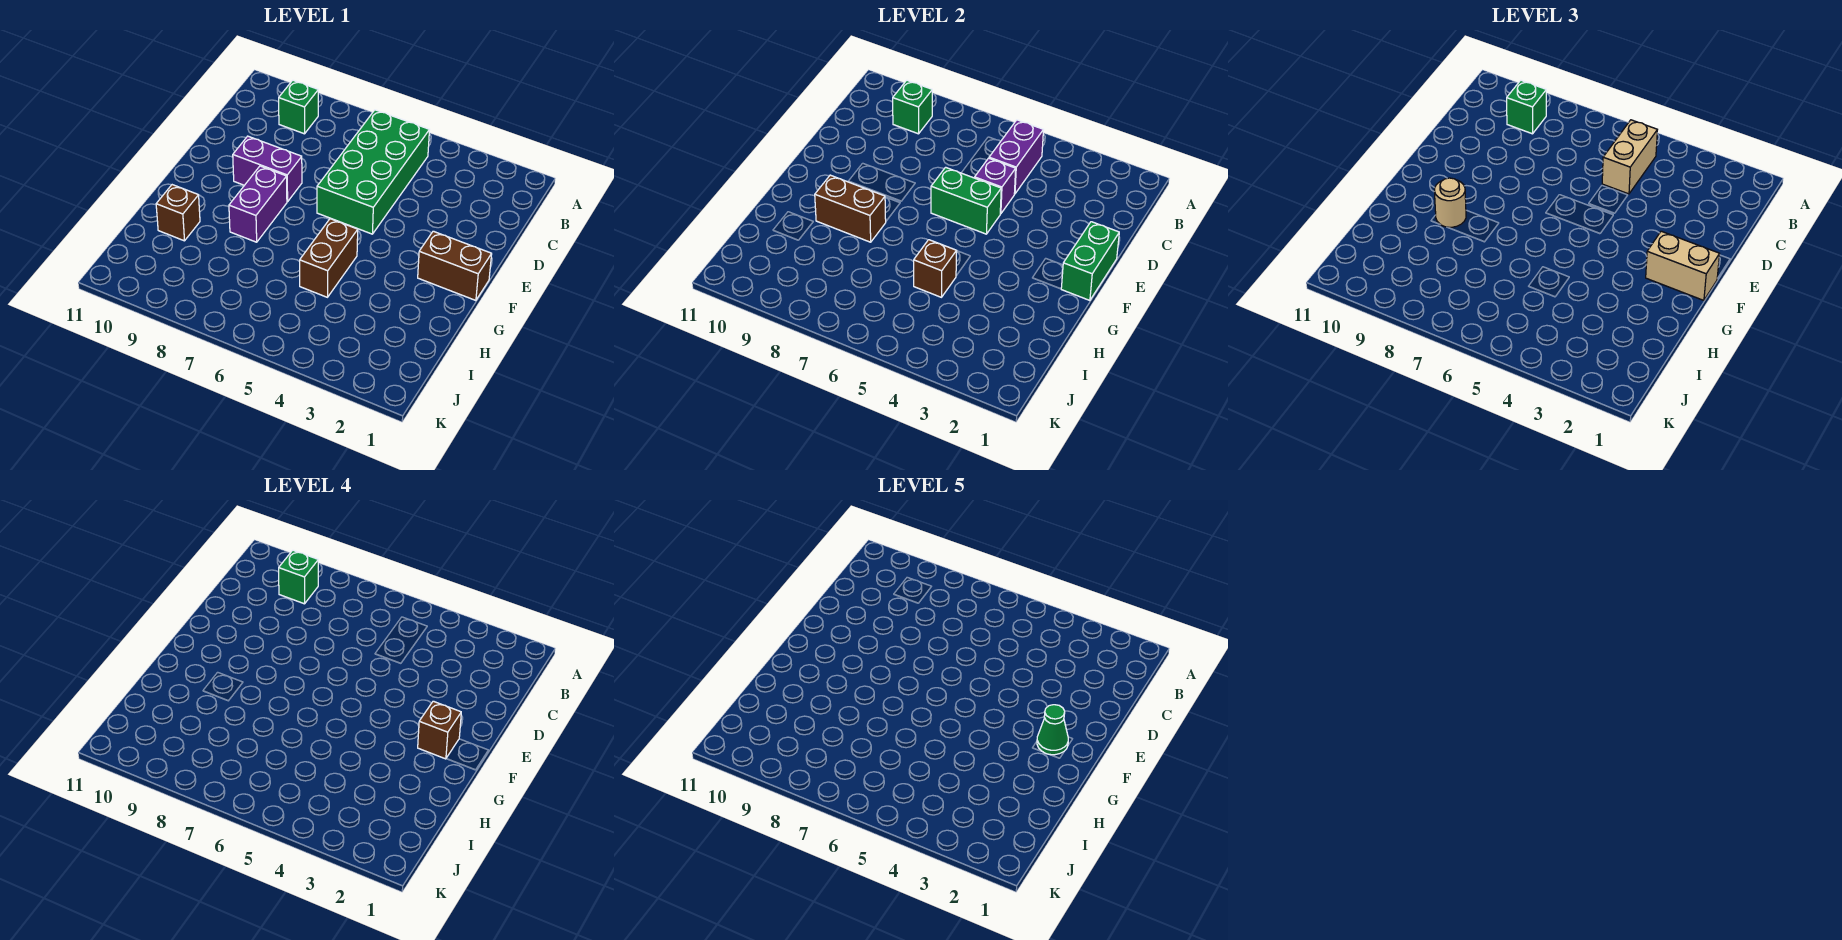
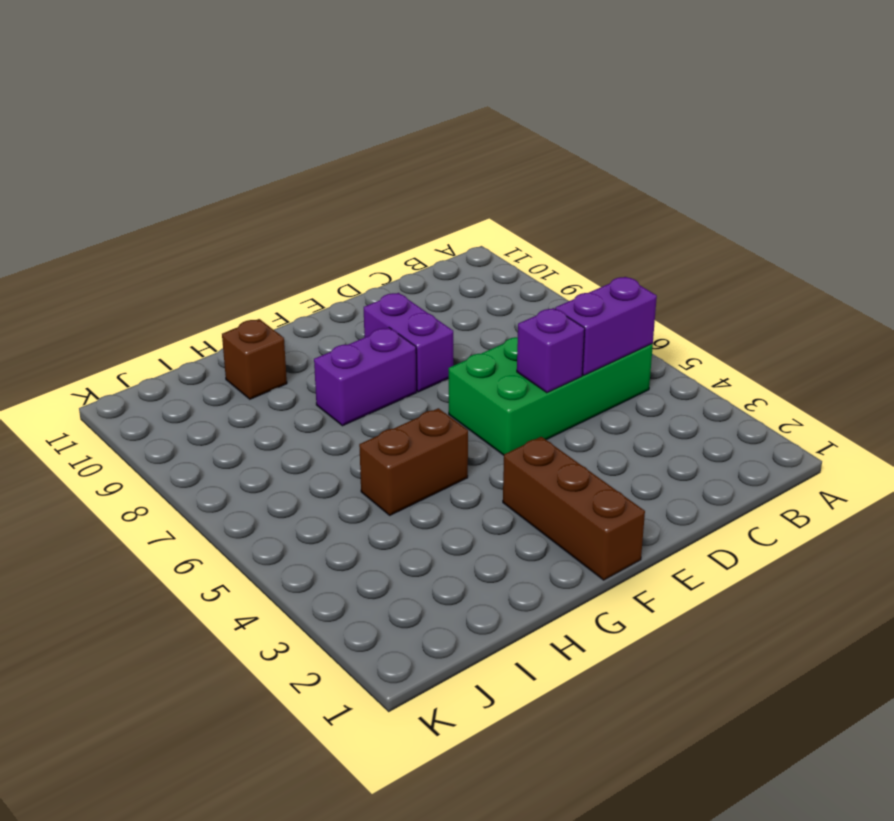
brown brick F1:F3 level 1 -> brown brick F1:F2 level 1
none -> green brick B9 level 1
none -> green brick B9 level 2
none -> green brick E1:F1 level 2

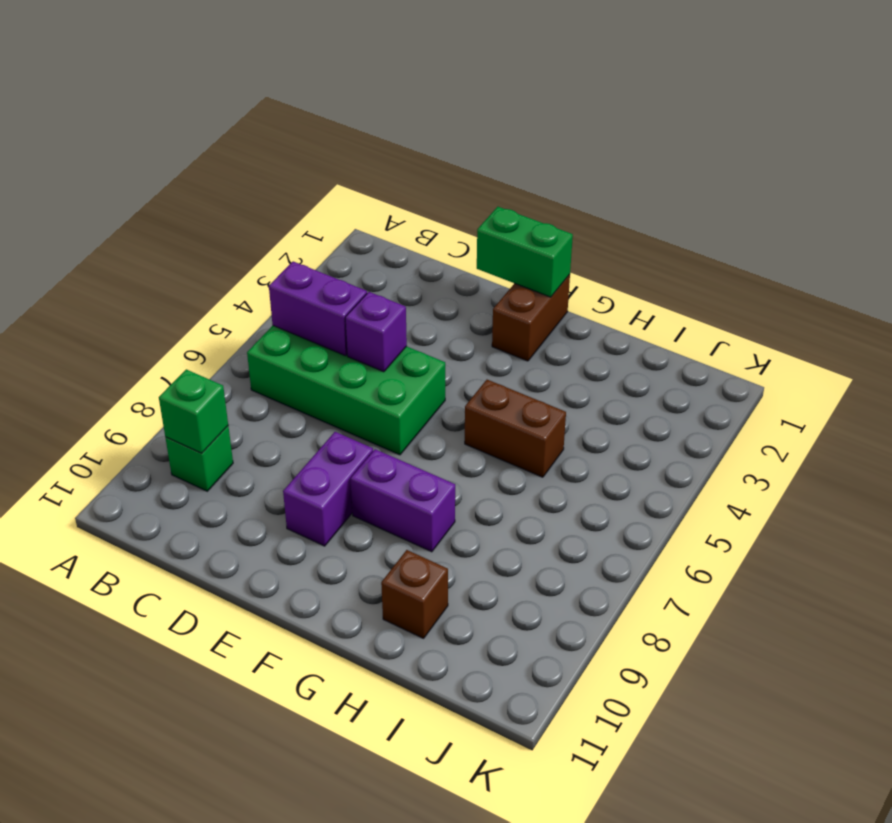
none -> green brick E5:E6 level 2
none -> brown brick G8:G9 level 2
none -> brown brick H5 level 2

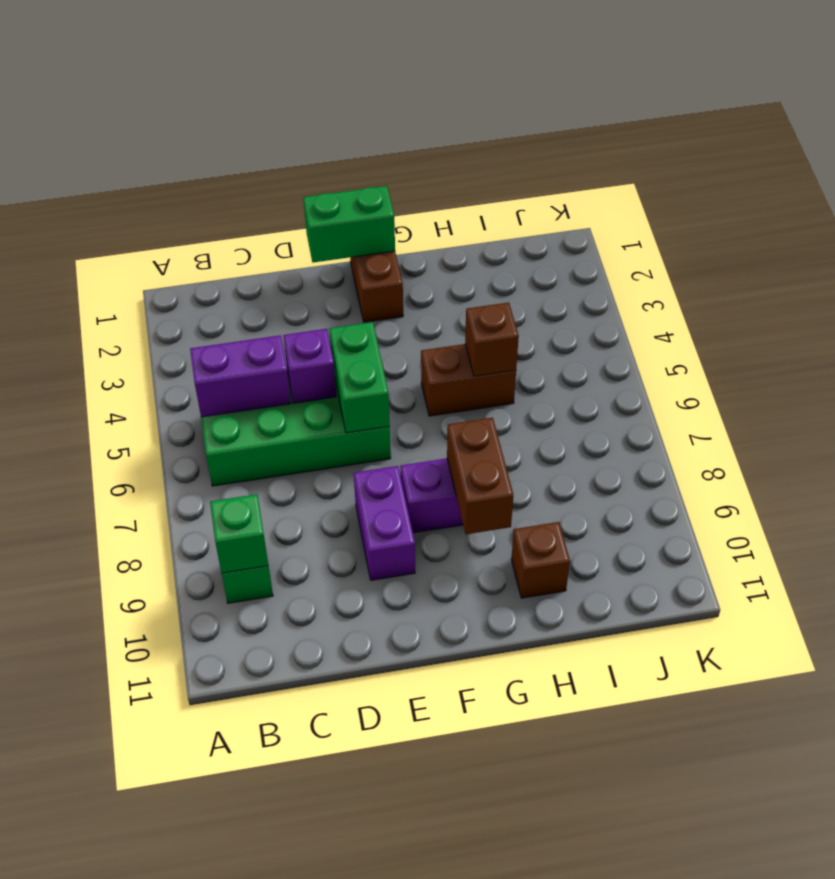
none -> tan brick B5:C5 level 3
none -> green brick B9 level 3
none -> tan brick F1:F2 level 3

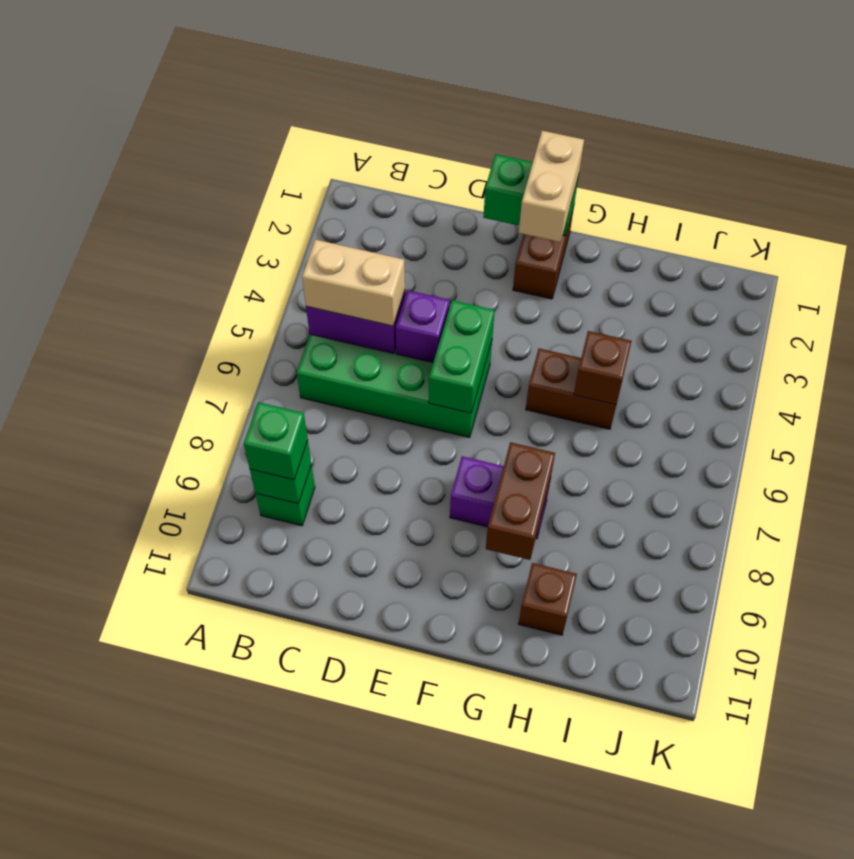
none -> purple brick E8:E9 level 1
none -> tan round brick G9 level 3
none -> green brick B9 level 4

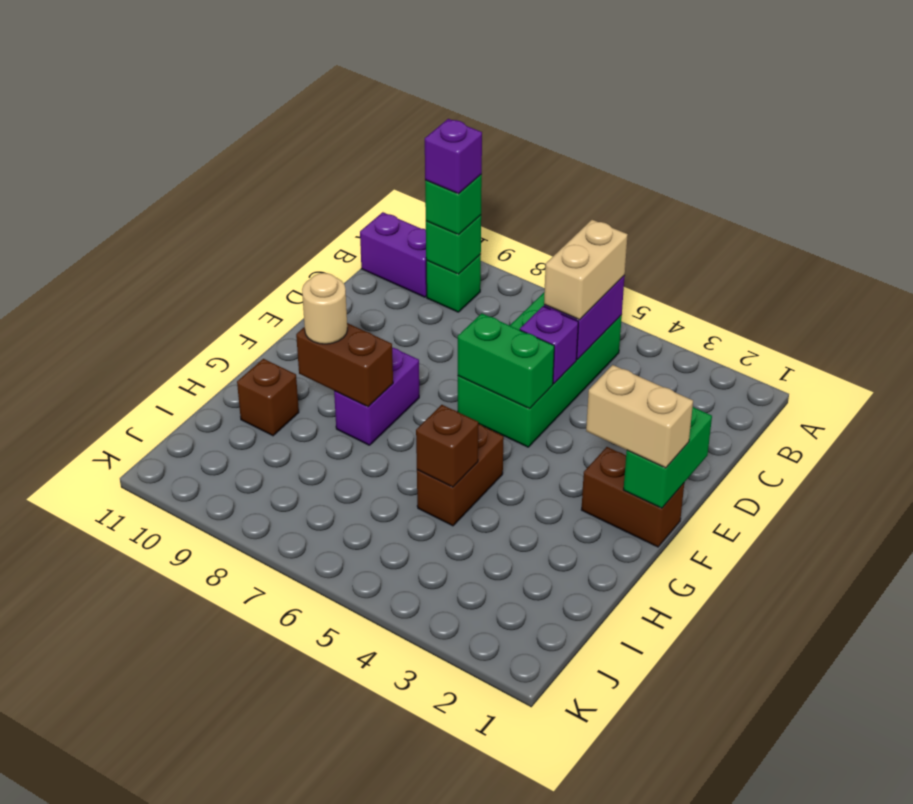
purple brick B9 level 4 -> green brick B9 level 4
purple brick B10:B11 level 1 -> purple brick E8:E9 level 1
none -> brown brick F2 level 4
none -> green cone F2 level 5

